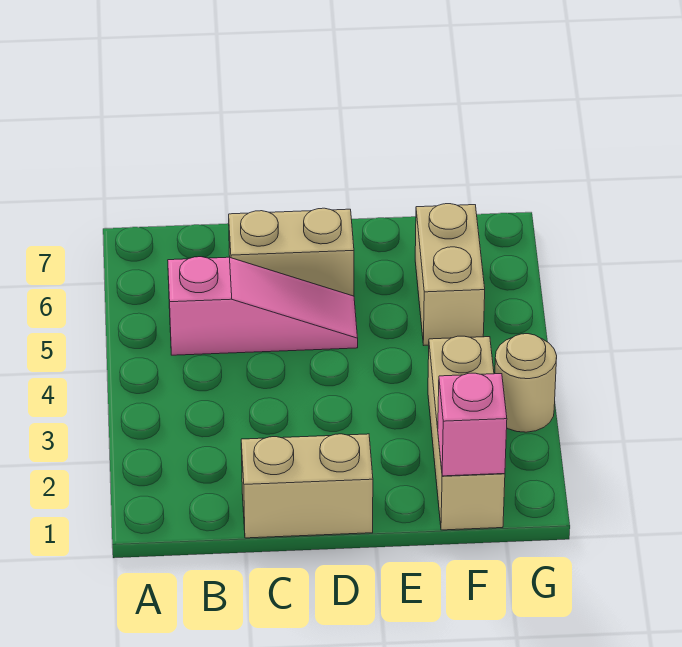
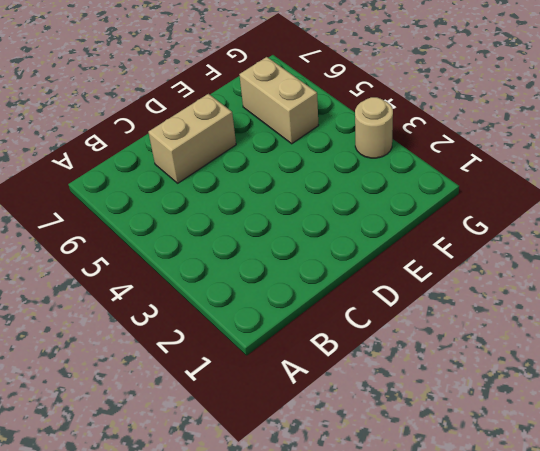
none -> pink slope B5:D5 level 1 top B
none -> tan brick C1:D1 level 1

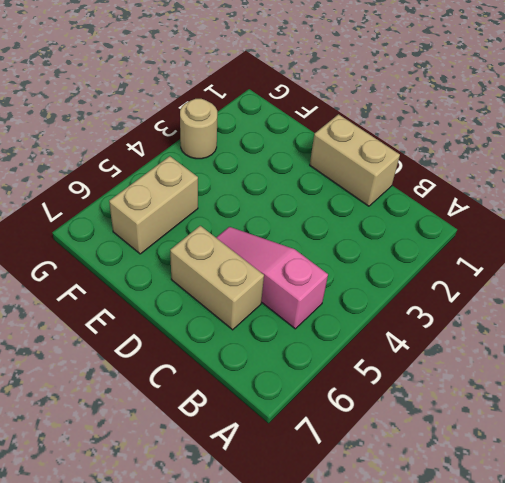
none -> tan brick F1:F3 level 1
none -> pink brick F1 level 2

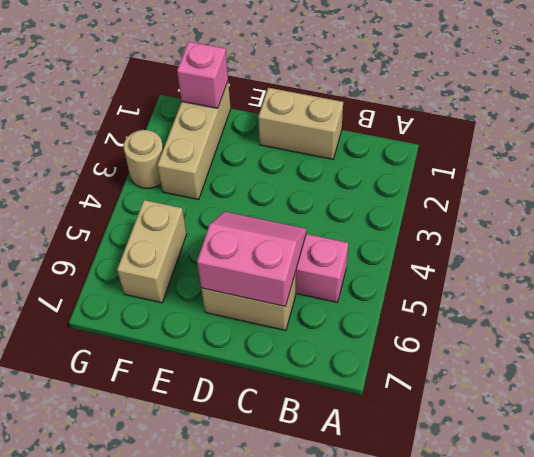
pink slope C5:D6 level 2 top 6 -> none

